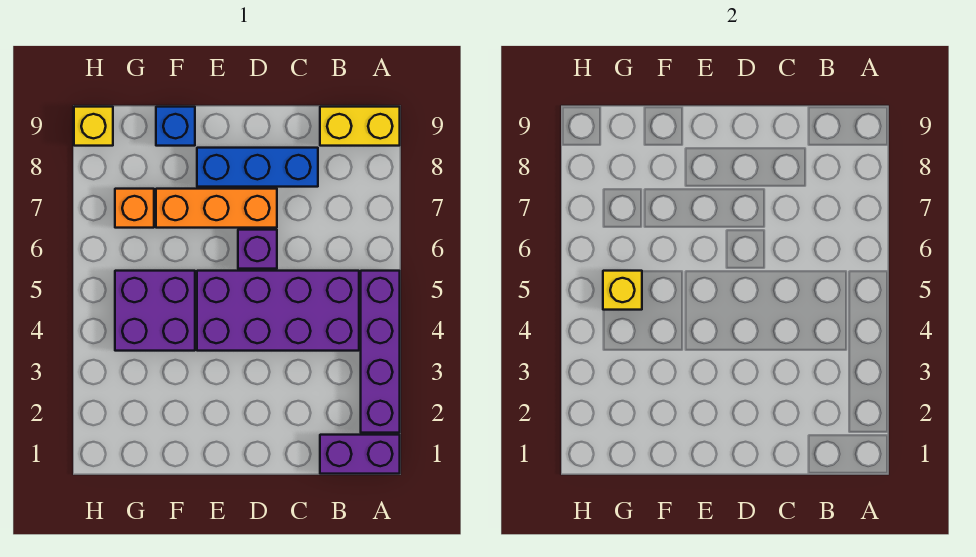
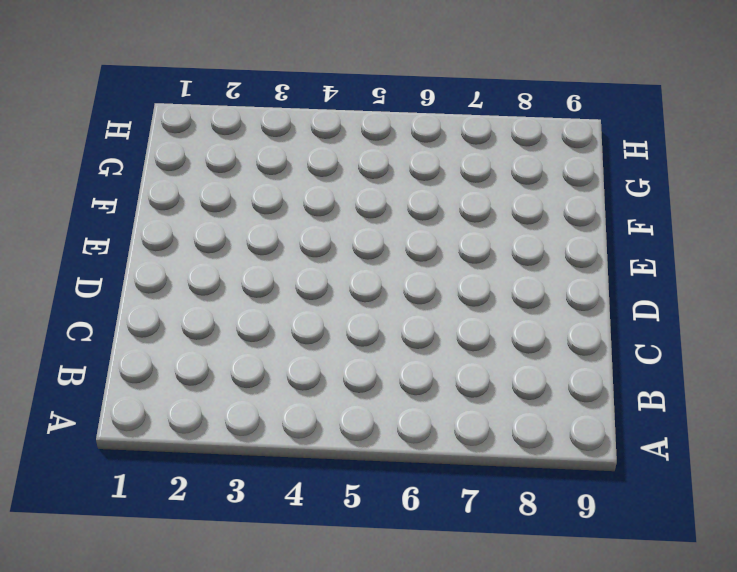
none -> purple brick A1:B1 level 1
none -> purple brick A2:A5 level 1
none -> yellow brick A9:B9 level 1

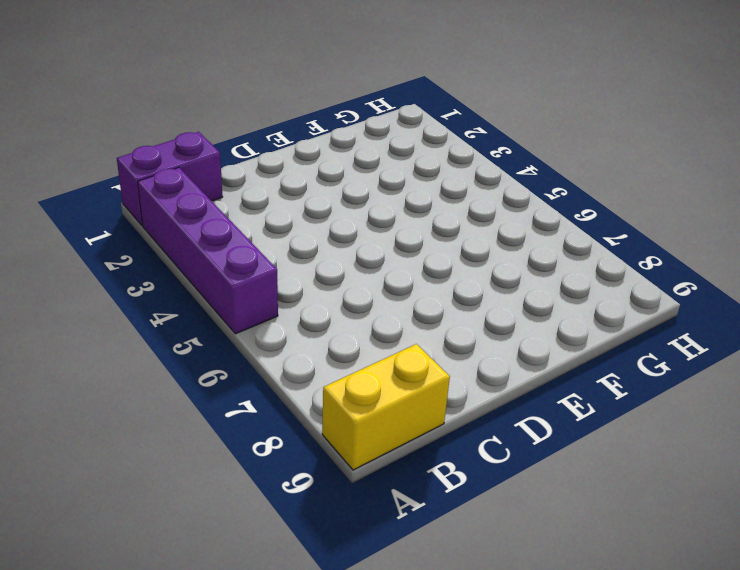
none -> purple brick B4:E5 level 1
none -> blue brick C8:E8 level 1
none -> purple brick D6 level 1

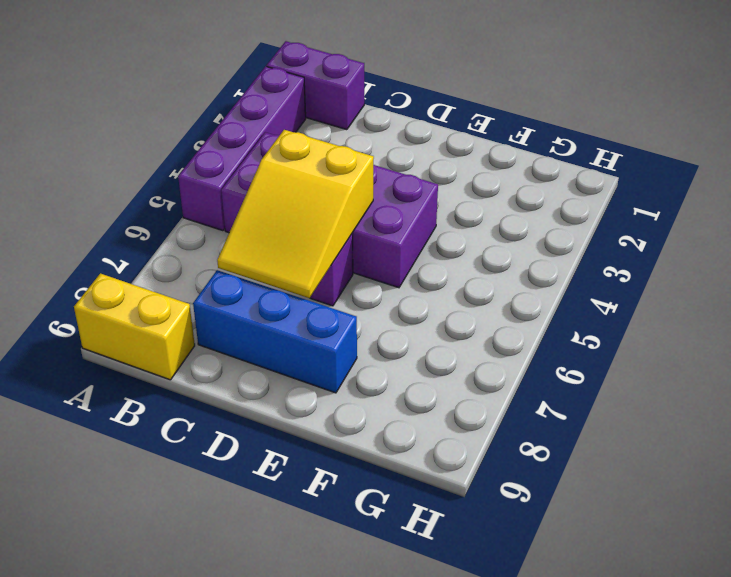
yellow slope C5:D7 level 2 top 5 -> none
none -> orange brick D7:F7 level 1
none -> purple brick F4:G5 level 1
none -> blue brick F9 level 1

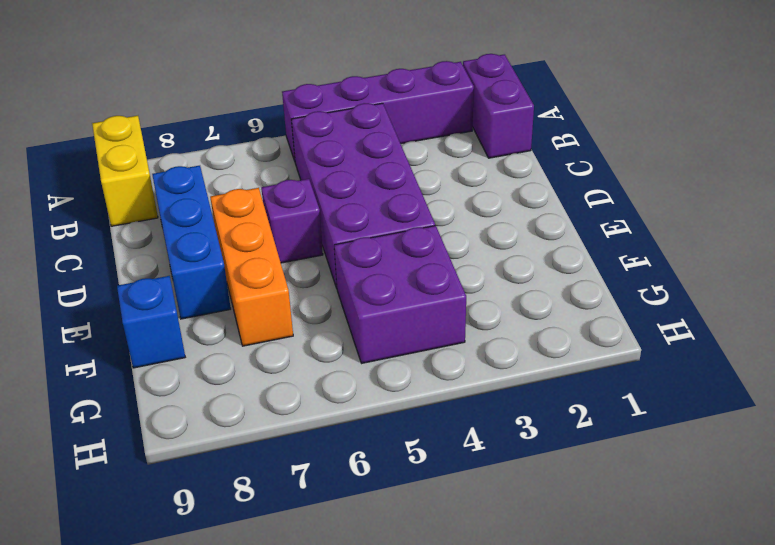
none -> orange brick G7 level 1
none -> yellow brick H9 level 1
none -> yellow brick G5 level 2

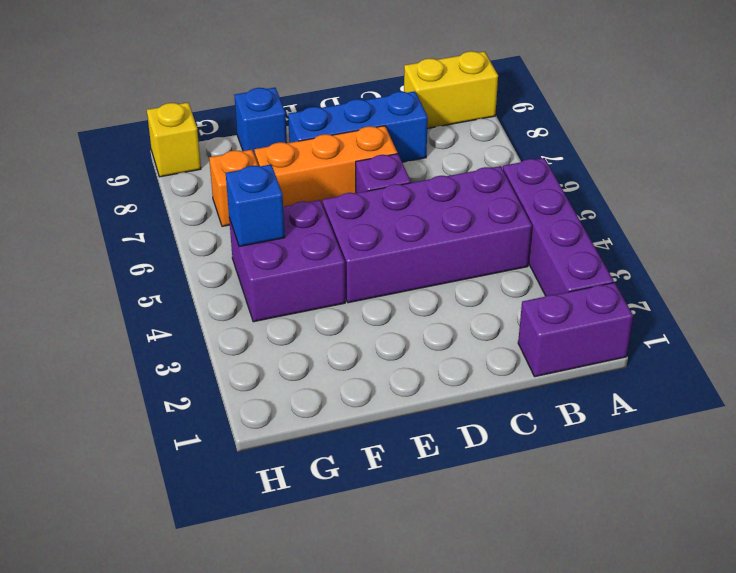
blue brick G5 level 2 -> yellow brick G5 level 2

